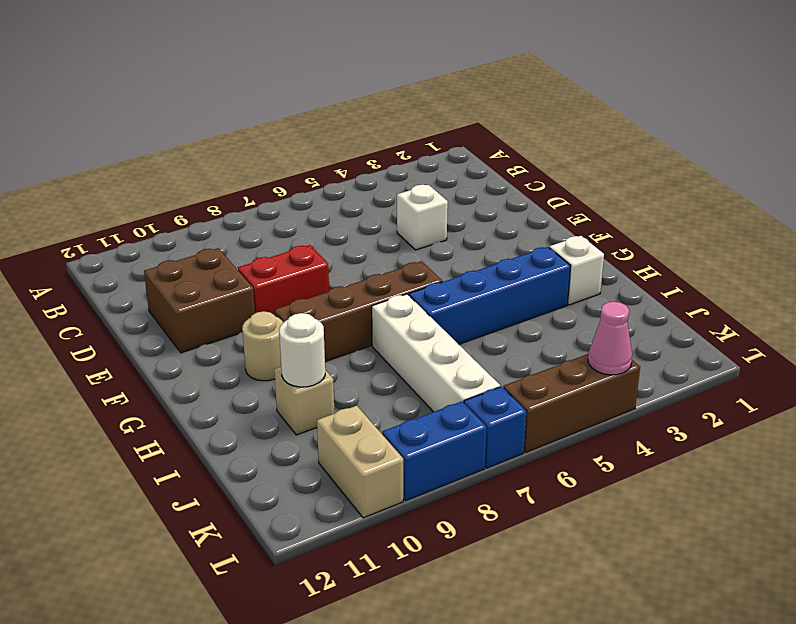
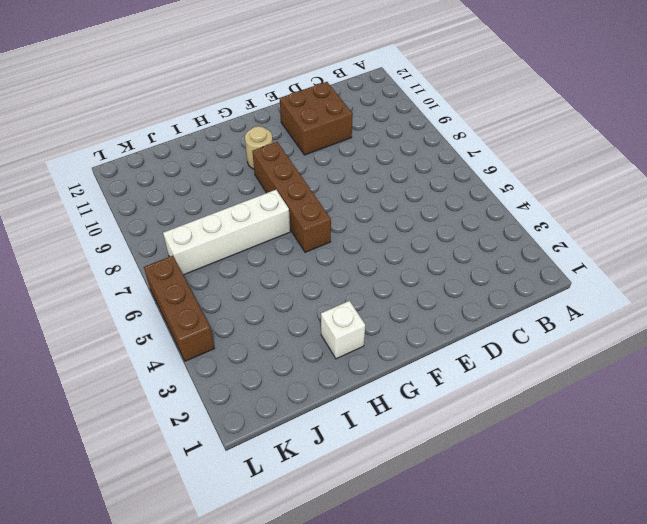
none -> white brick D4 level 1
none -> red brick E8:E9 level 1
none -> blue brick H3:H6 level 1

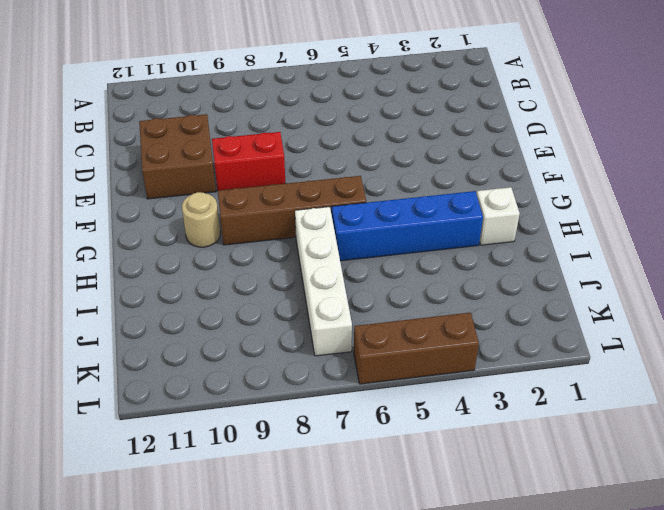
none -> white brick D4 level 1
none -> tan brick I10 level 1
none -> tan brick K10:L10 level 1

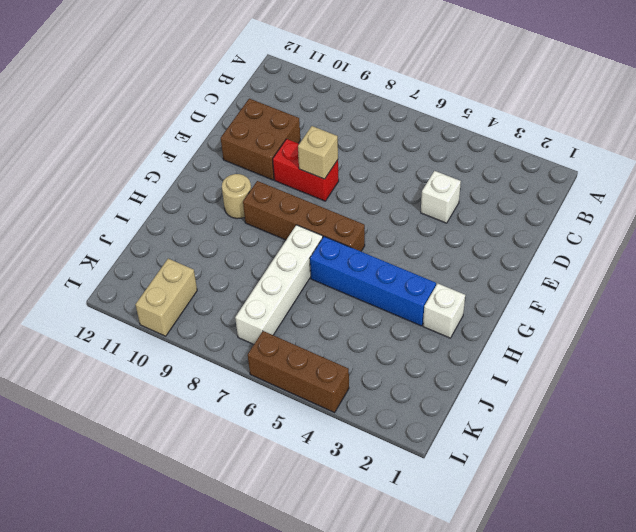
tan brick E8 level 2 -> tan brick I10 level 1
none -> blue brick L7 level 1
none -> blue brick L8:L9 level 1
none -> white round brick I10 level 2

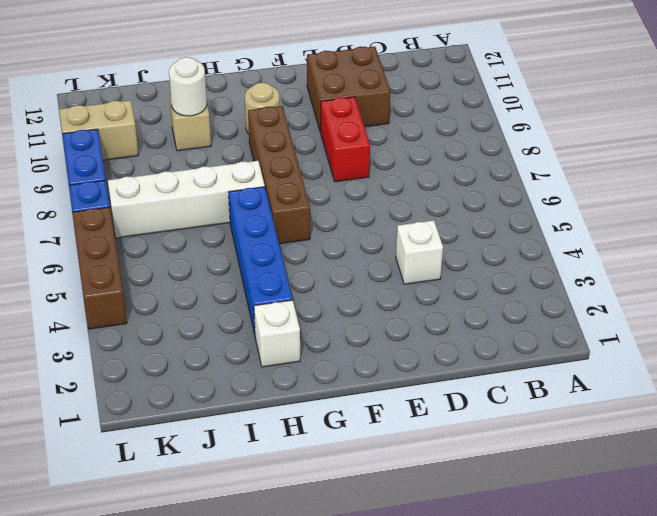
none -> pink cone L4 level 2

